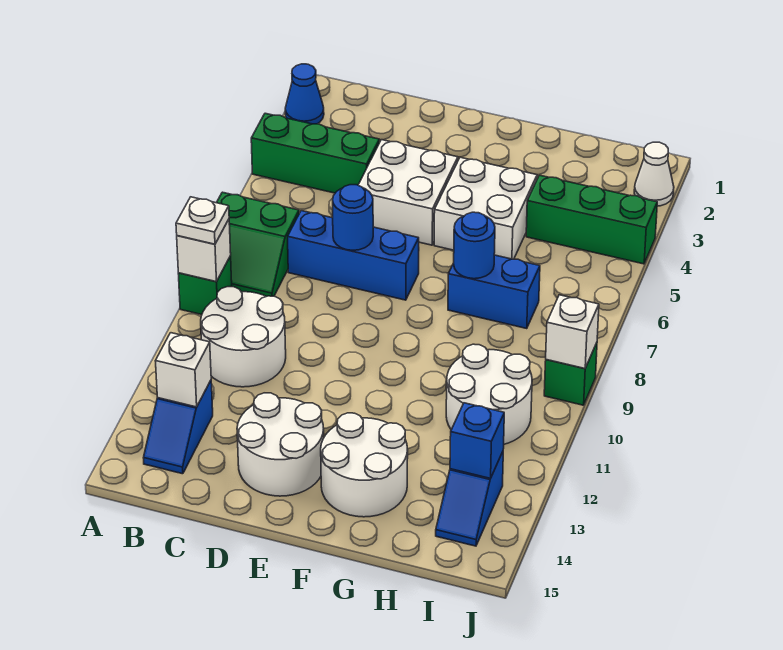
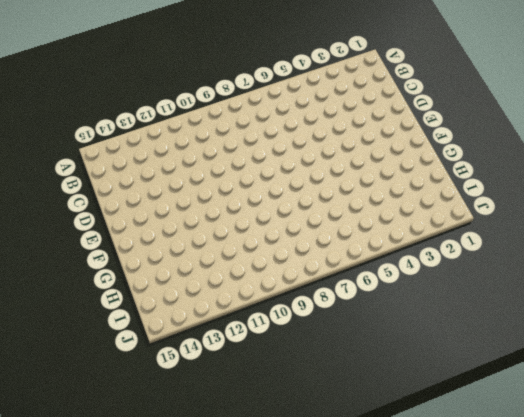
none -> blue cone A2 level 1
none -> green brick A4:C4 level 1
none -> green slope A7:B8 level 1 top 7

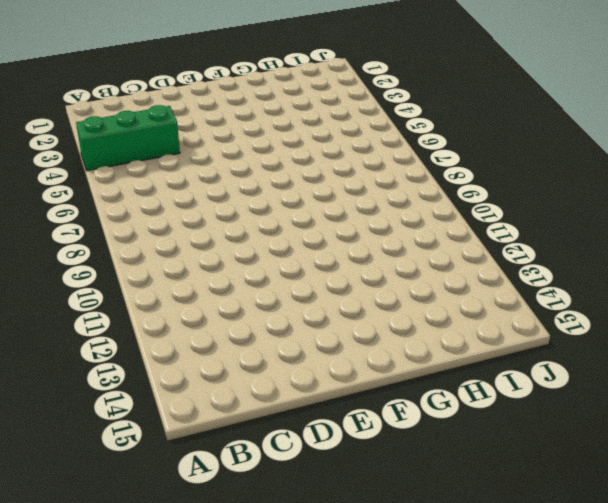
none -> blue cone A2 level 1
none -> green slope A7:B8 level 1 top 7
none -> green brick A9 level 1

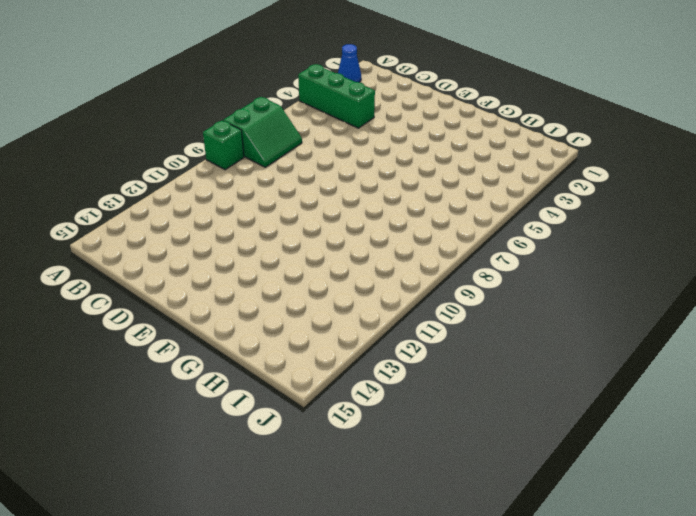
green slope A7:B8 level 1 top A -> green slope A7:B8 level 1 top 7
none -> white round brick B10:C11 level 1
none -> blue slope B13:B14 level 1 top 13
none -> blue brick C7:E7 level 1

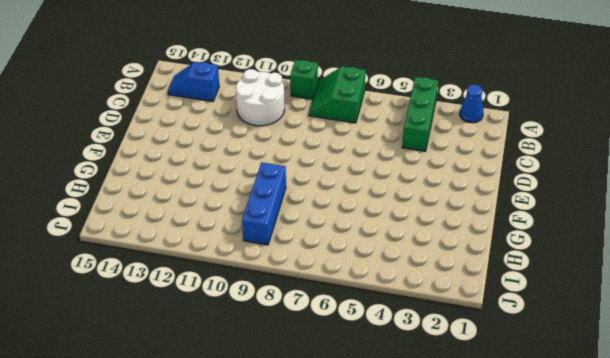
blue brick G9:I9 level 1 -> blue brick C7:E7 level 1
none -> white brick D4:E5 level 1
none -> white round brick D13:E14 level 1
none -> white brick F4:G5 level 1

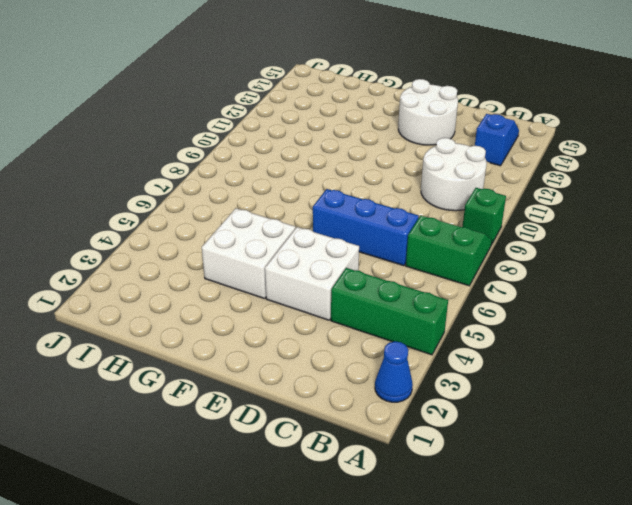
none -> white round brick F13:G14 level 1
none -> blue brick G7:H7 level 1
none -> green brick H4:J4 level 1

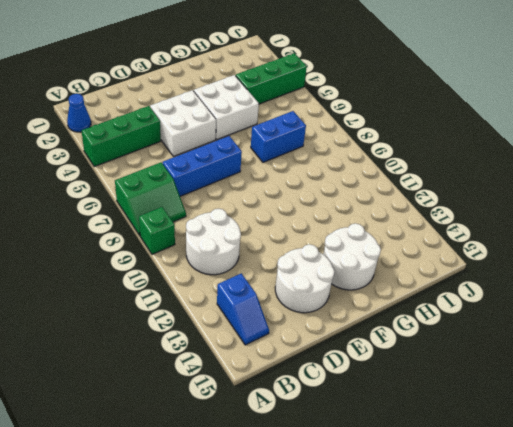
none -> white round brick H10:I11 level 1
none -> blue slope I13:I14 level 1 top 13
none -> white cone J2 level 1

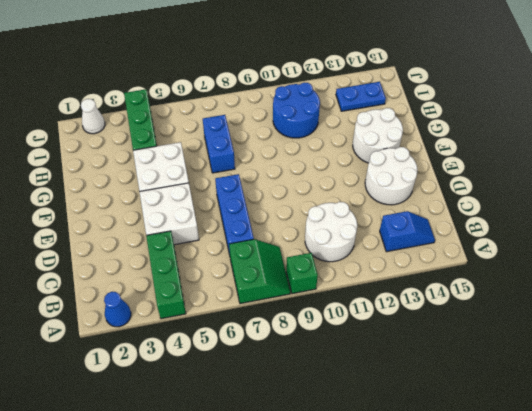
blue round brick H10:I11 level 1 -> white round brick H10:I11 level 1
blue plate I13:I14 level 1 -> blue slope I13:I14 level 1 top 13
none -> green brick J9 level 1
none -> white brick A9 level 2
none -> white brick B13 level 2

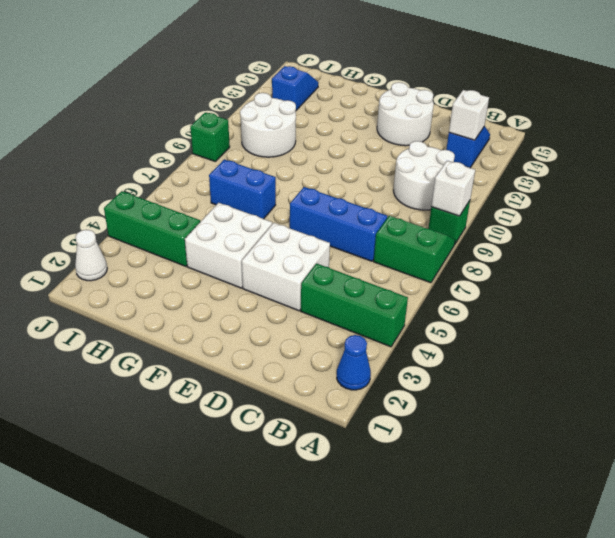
none -> white round brick F13:G14 level 1
none -> blue round brick D7 level 2
none -> blue round brick G7 level 2

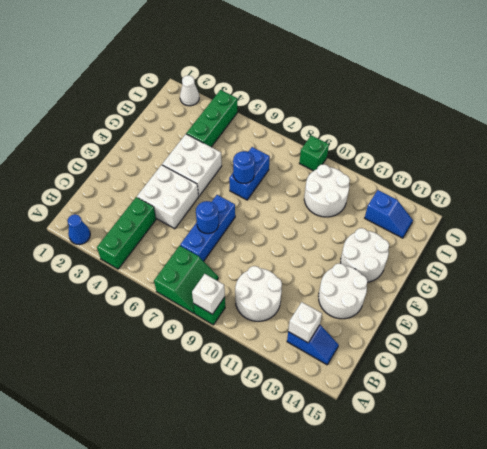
none -> blue brick I13 level 2
none -> white brick J9 level 2
none -> white plate A9 level 3

